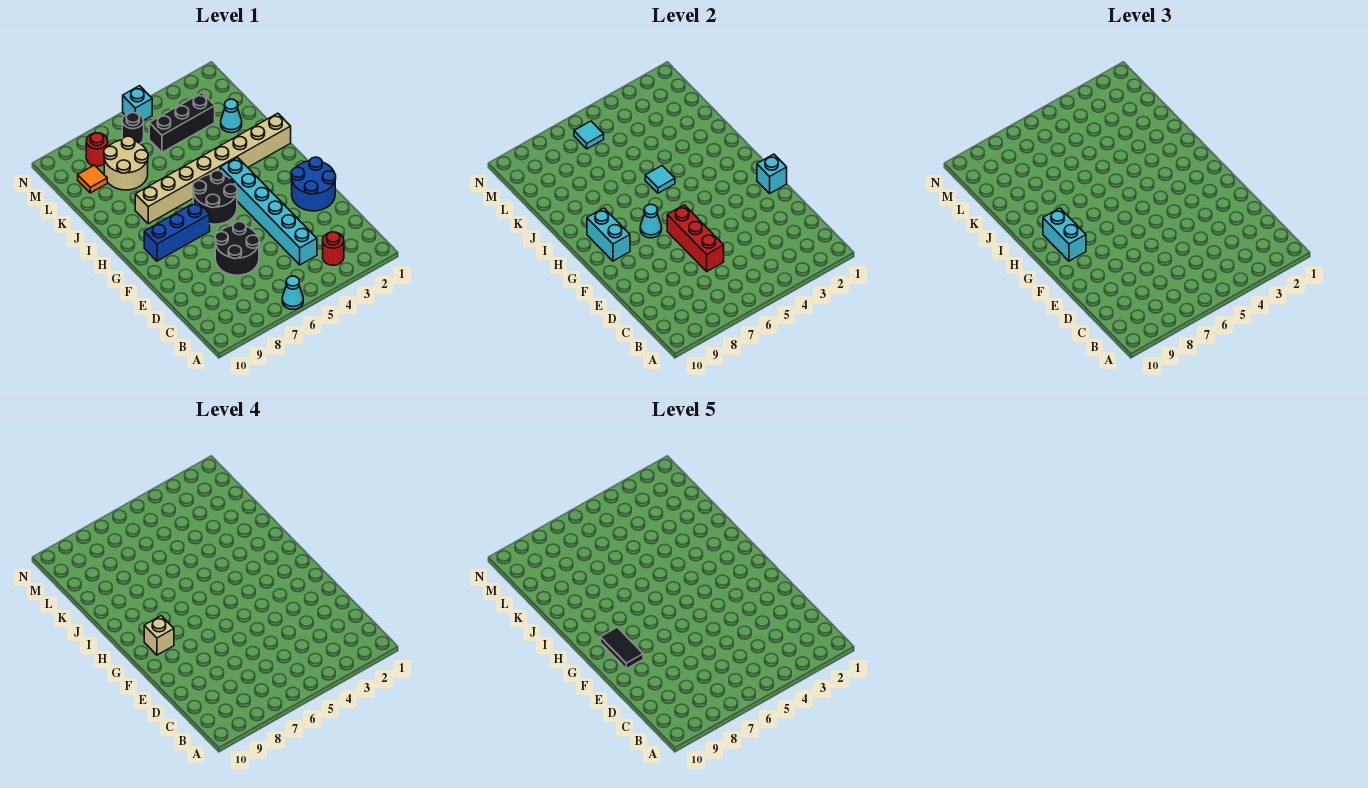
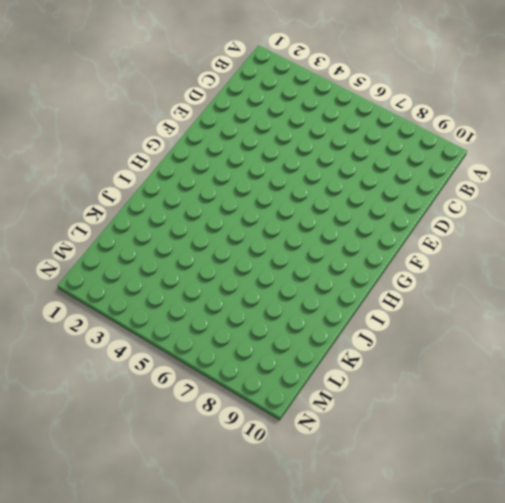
none -> cyan cone A6 level 1
none -> red round brick B3 level 1
none -> cyan brick C4:H4 level 1

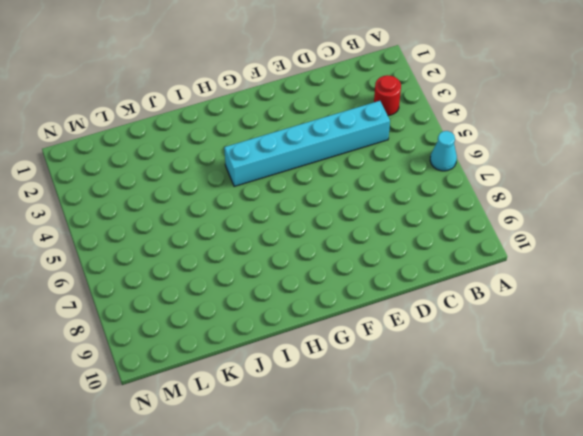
none -> black round brick D6:E7 level 1
none -> blue round brick E1:F2 level 1
none -> black round brick G5:H6 level 1

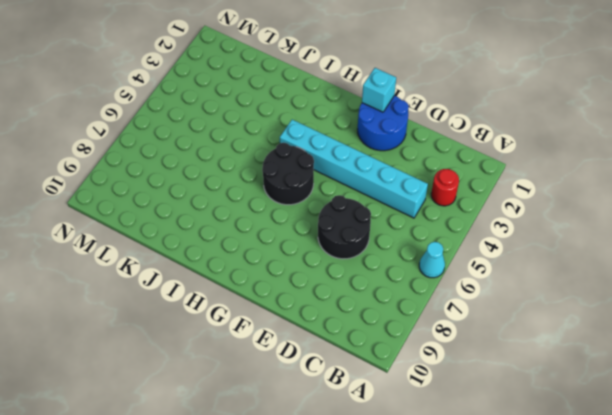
none -> blue brick G7:G9 level 1
none -> tan brick I1:I8 level 1
none -> cyan cone K2 level 1

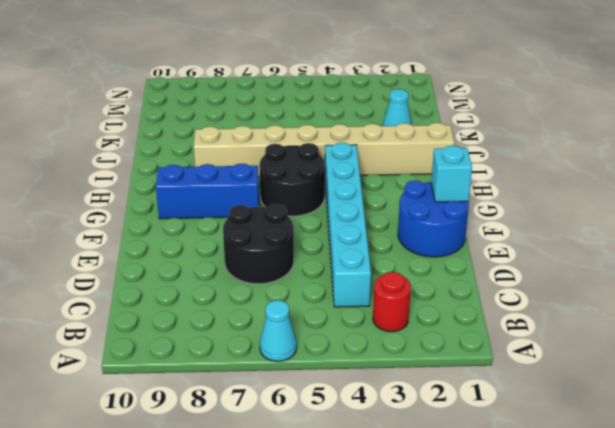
none -> tan round brick K7:L8 level 1
none -> black brick L3:L5 level 1
none -> orange tile L9 level 1

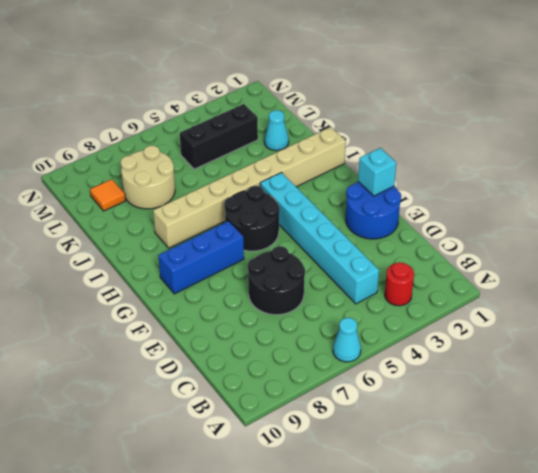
none -> black round brick M6 level 1
none -> red round brick M8 level 1
none -> cyan brick N5 level 1

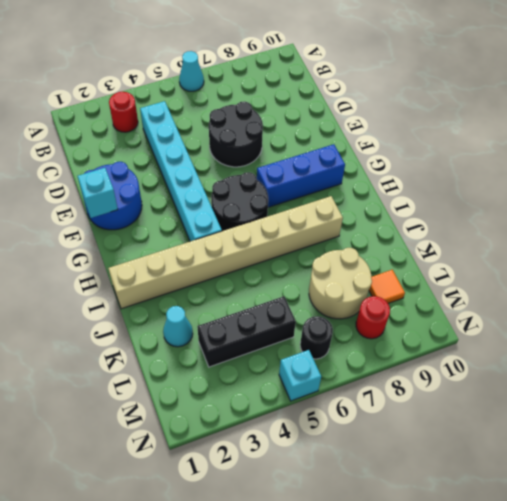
none -> red brick D6:F6 level 2
none -> cyan cone G7 level 2
none -> cyan brick G9:H9 level 2

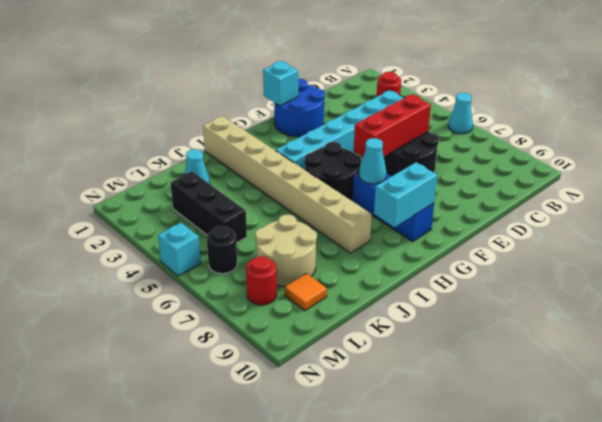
none -> cyan tile I5 level 2
none -> cyan tile M6 level 2
none -> cyan brick G9:H9 level 3

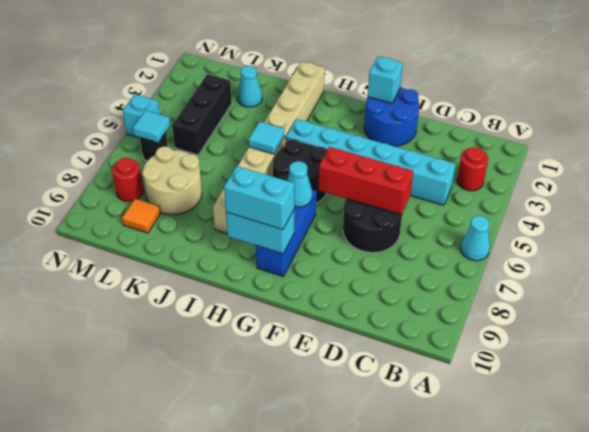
none -> tan brick G9 level 4
none -> black tile F9:G9 level 5

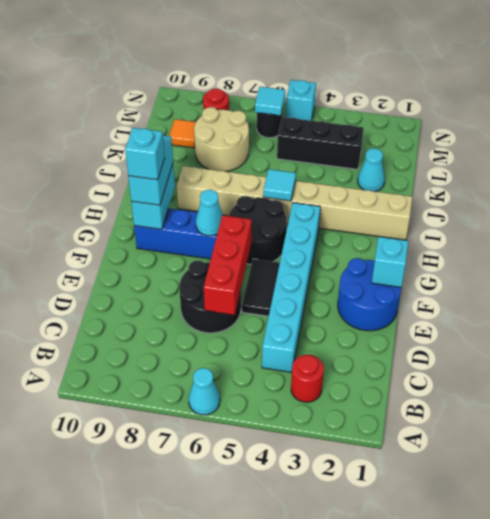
black tile E5:F5 level 1 -> black tile F9:G9 level 5
cyan brick G9 level 4 -> tan brick G9 level 4

